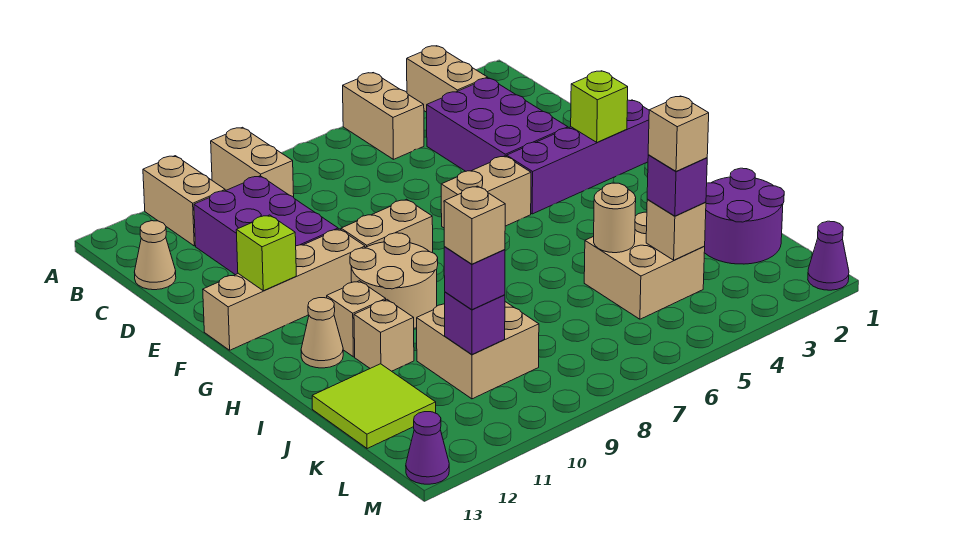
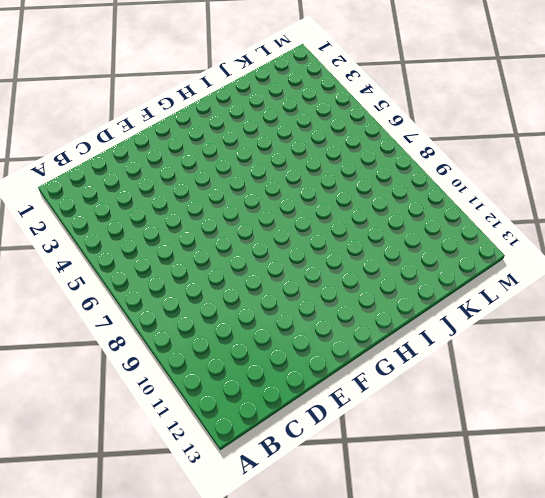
none -> tan brick A3:B3 level 1
none -> tan brick A5:B5 level 1
none -> tan brick A9:B9 level 1
none -> tan brick A11:B11 level 1

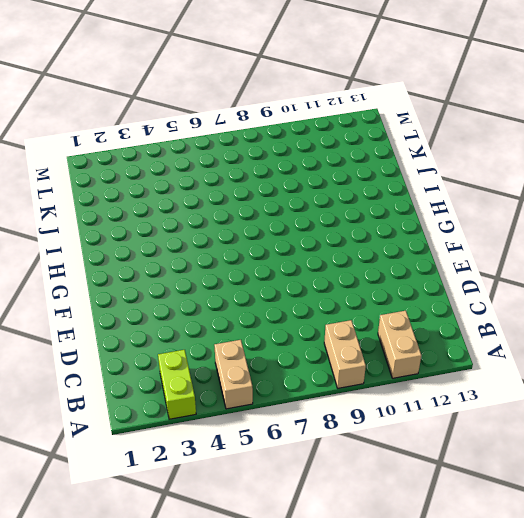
lime brick A3:B3 level 1 -> tan brick A3:B3 level 1
none -> purple brick C3:E4 level 1
none -> purple brick C10:E11 level 1
none -> tan cone C13 level 1
none -> purple brick F1:F4 level 1

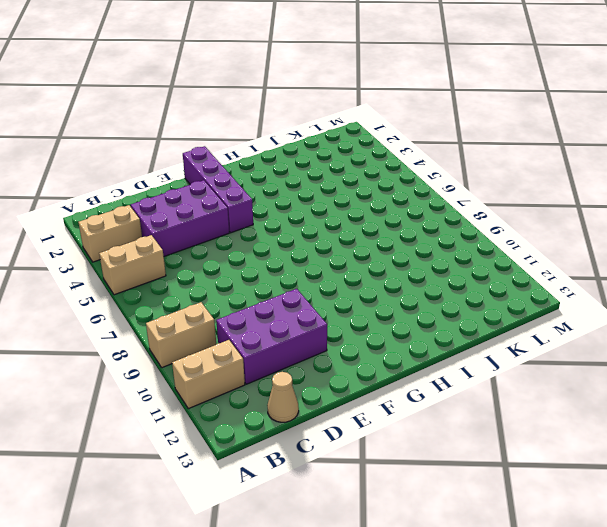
none -> tan brick F5:F6 level 1
none -> tan brick F8:F9 level 1
none -> tan brick F10:F13 level 1
none -> tan round brick G9:H10 level 1

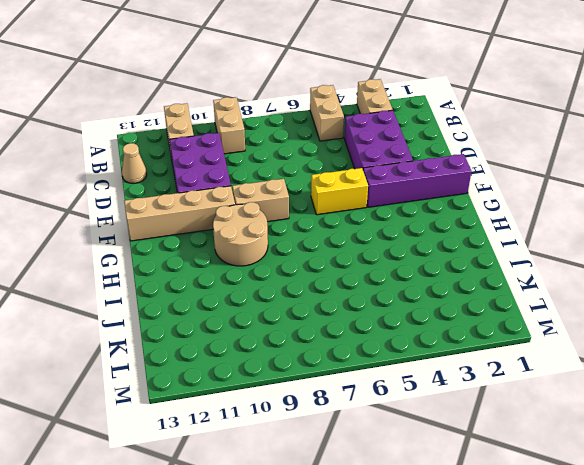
yellow brick F5:F6 level 1 -> tan brick F5:F6 level 1
none -> tan brick H11 level 1
none -> tan cone H12 level 1
none -> tan brick I11 level 1
none -> purple round brick J1:K2 level 1

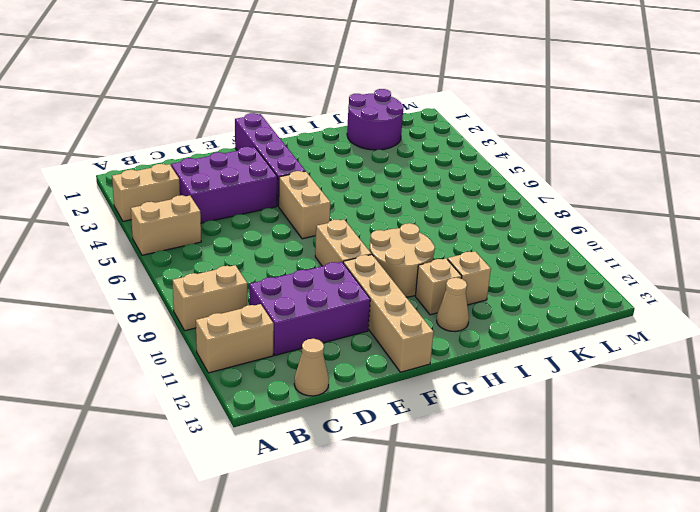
none -> tan brick J4:K5 level 1
none -> tan brick J9:K10 level 1
none -> lime tile J12:K13 level 1
none -> purple cone M1 level 1

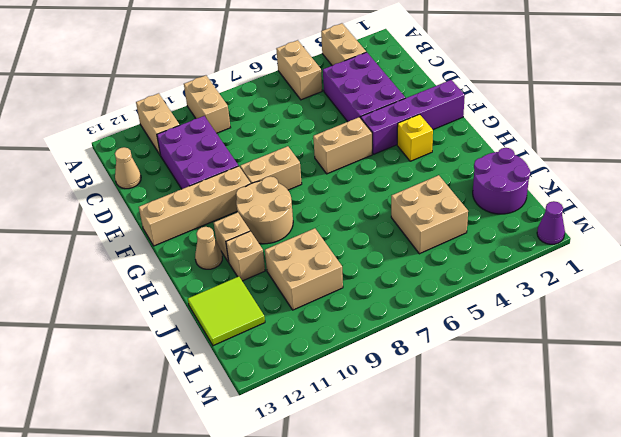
yellow brick G3 level 1 -> none
none -> purple cone M13 level 1
none -> lime brick F2 level 2
none -> lime brick F12 level 2
none -> tan round brick J5 level 2

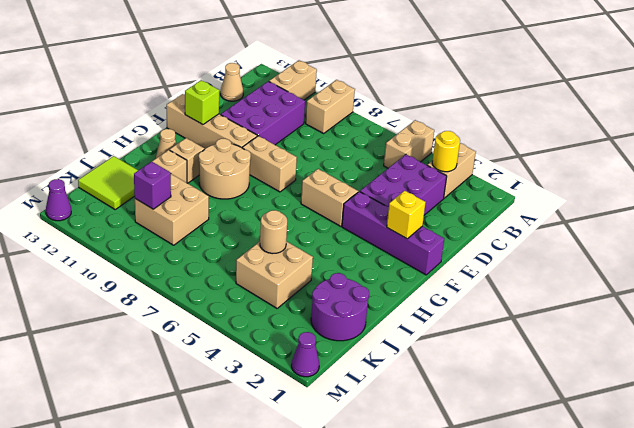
yellow round brick B3 level 2 -> none
yellow brick F2 level 2 -> lime brick F2 level 2
none -> tan brick K4 level 2
none -> purple brick K4 level 3
none -> purple brick K10 level 3
none -> tan brick K4 level 4

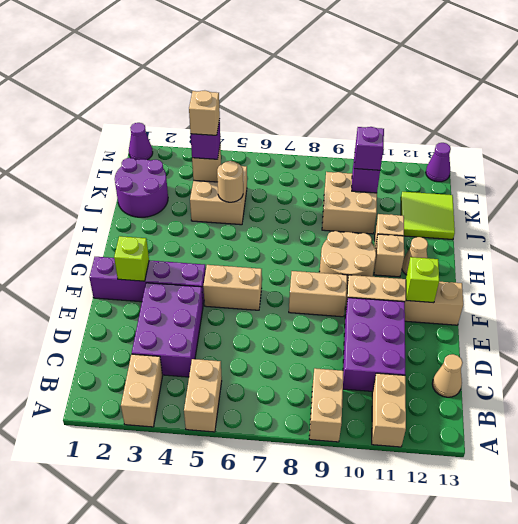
none -> tan brick K10 level 4

